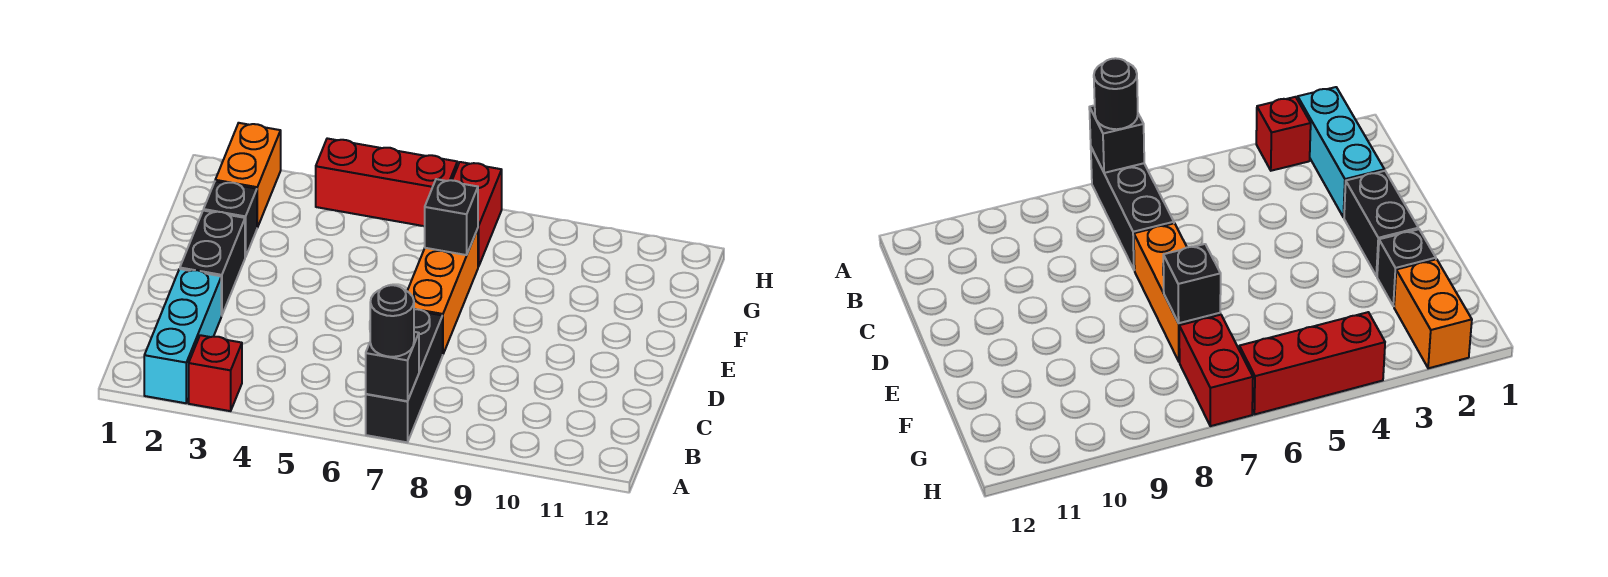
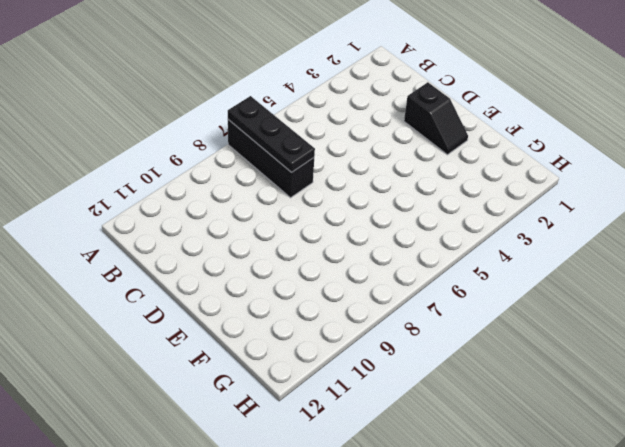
black plate A7:C7 level 2 -> black brick A7 level 2
black slope D2:E2 level 1 top D -> black brick D2:E2 level 1
none -> cyan brick A2:C2 level 1
none -> red brick A3 level 1
none -> orange brick D7:F7 level 1

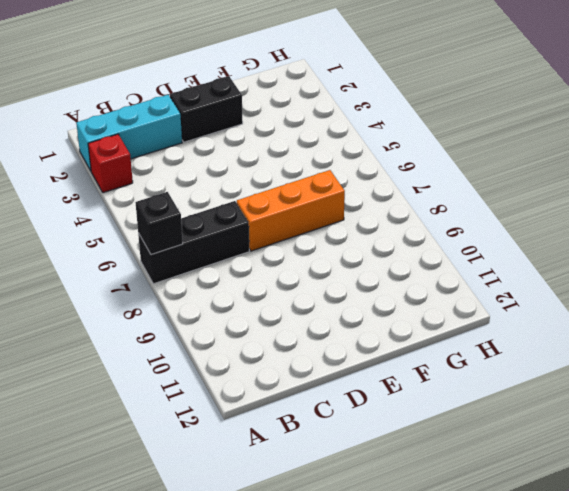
none -> black brick F2 level 1
none -> orange brick G2:H2 level 1
none -> red brick G7:H7 level 1

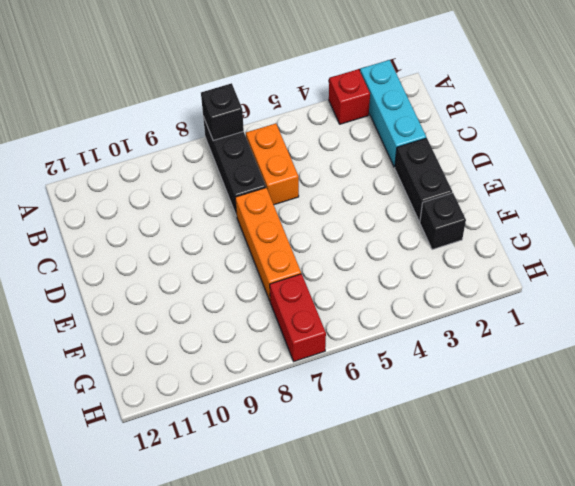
orange brick B6:C6 level 1 -> orange brick G2:H2 level 1
none -> red brick H4:H6 level 1
none -> black brick F7 level 2
none -> black round brick A7 level 3

